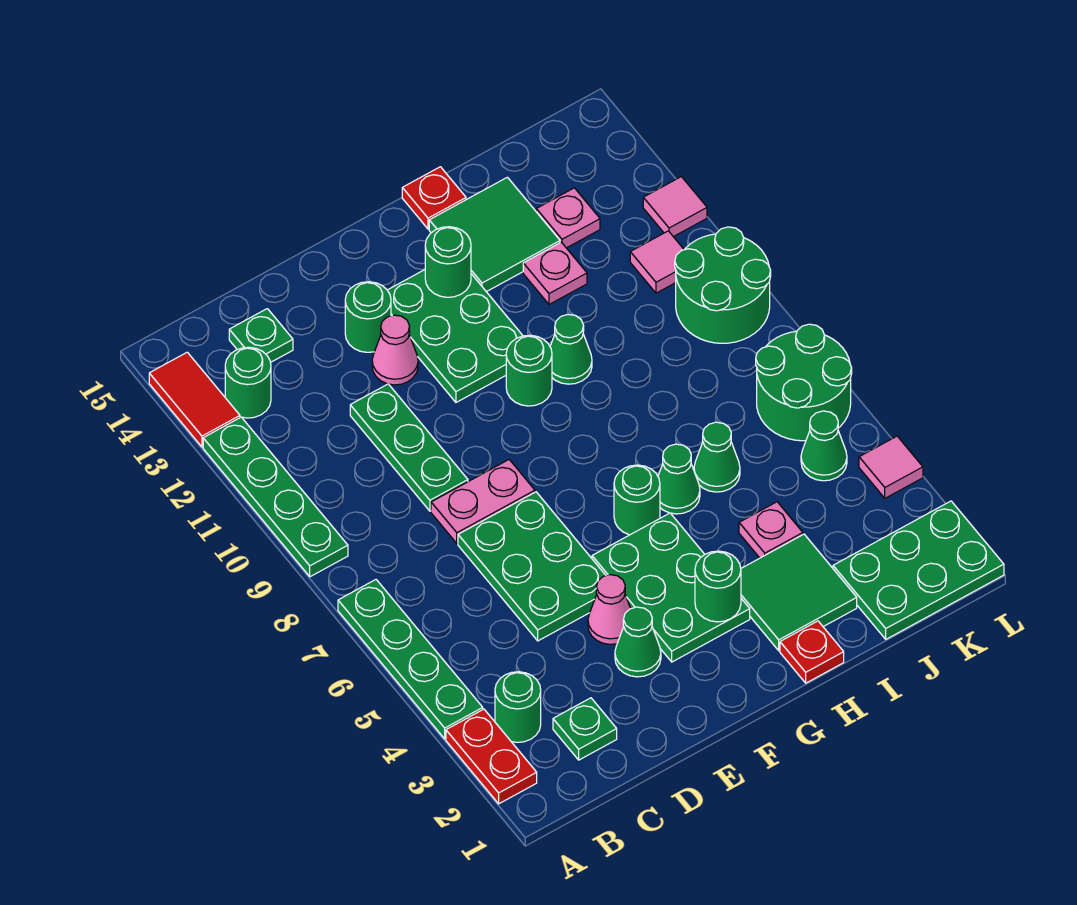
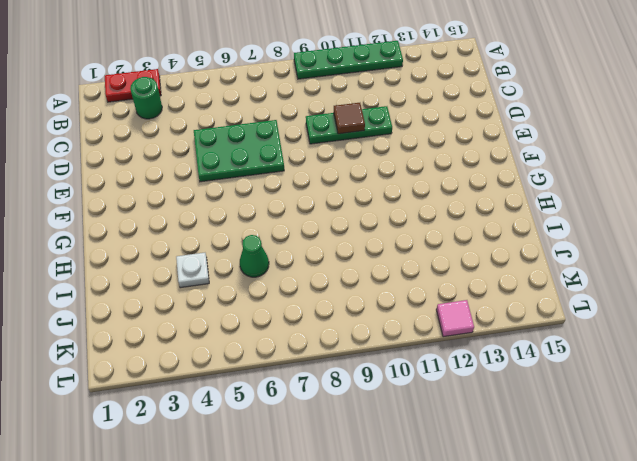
brown tile D10 level 2 -> none
white plate I4 level 1 -> pink plate I4 level 1
none -> green plate A4:A7 level 1
none -> red tile A13:A14 level 1
none -> green round brick B13 level 1
none -> green plate C2 level 1

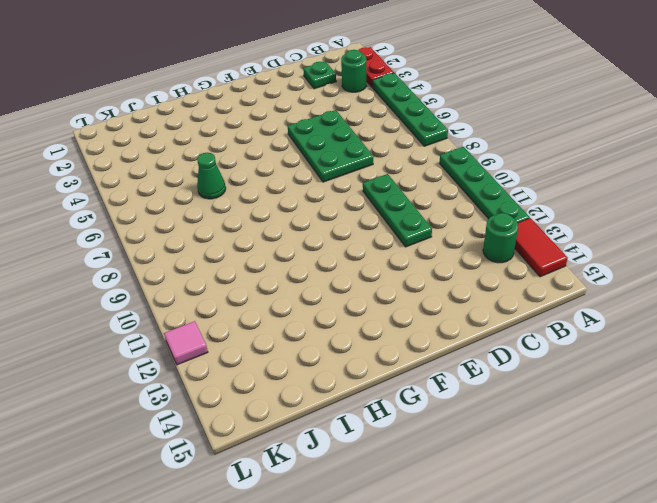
none -> green plate C14 level 1
none -> pink plate D8:E8 level 1
none -> green cone E3 level 1
none -> pink cone E4 level 1

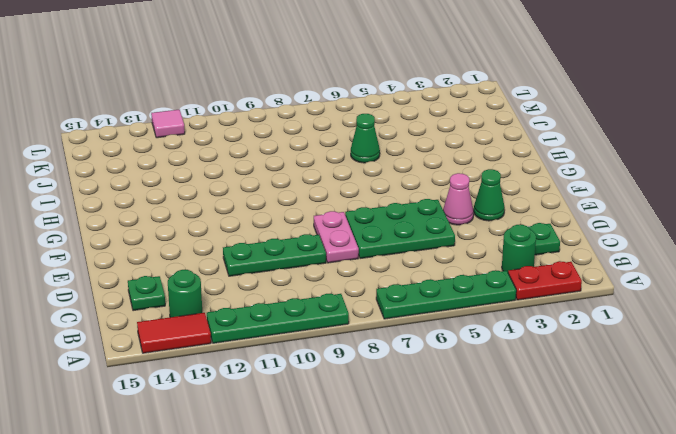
none -> pink cone E12 level 1
none -> green round brick E13 level 1
none -> green plate F3:G5 level 1
none -> green plate F11:G13 level 1

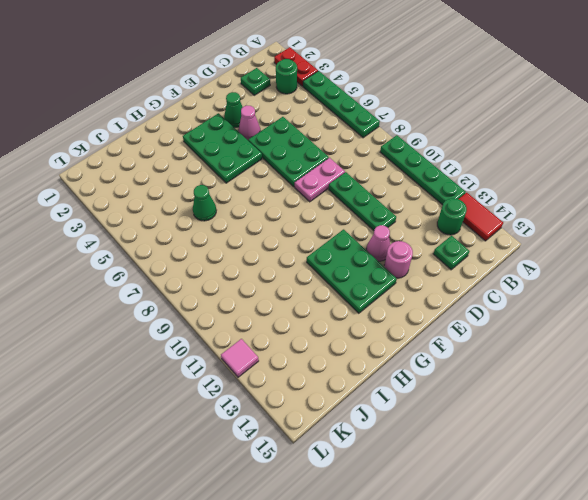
pink round brick E13 level 1 -> green round brick E13 level 1
none -> green round brick G6 level 1
none -> green round brick G10 level 1
none -> red plate H1 level 1
none -> green tile H2:I3 level 1

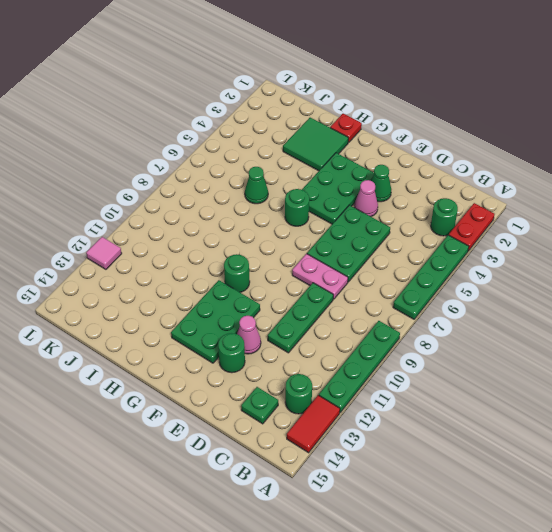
none -> green plate C2 level 1
none -> green cone H6 level 1
none -> green cone H10 level 1
none -> green tile H13:I14 level 1

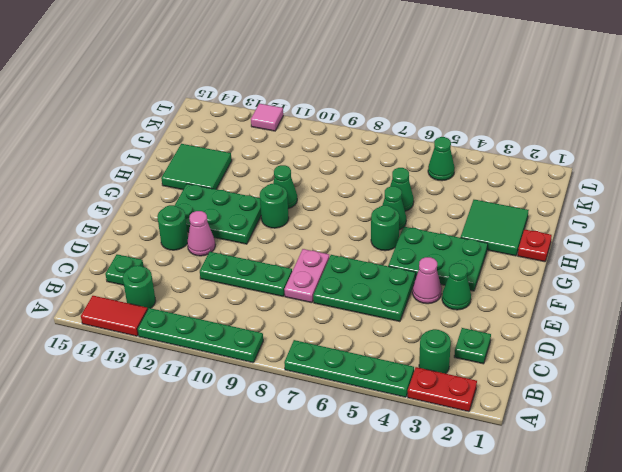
none -> red plate H15 level 1
none -> pink plate I4 level 1
none -> pink plate I12 level 1
none -> green plate J1:L2 level 1

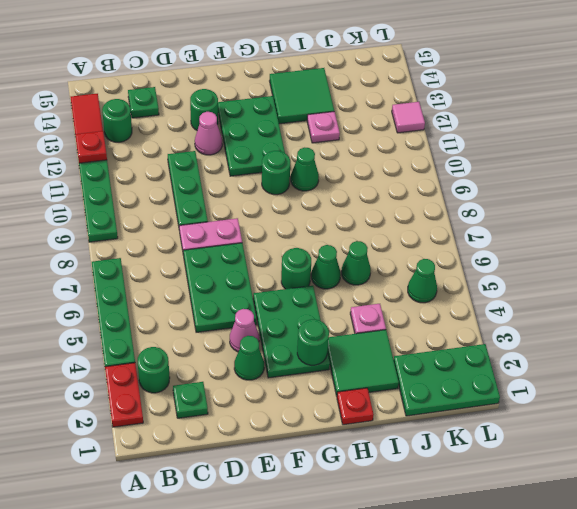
red plate A12 level 2 -> red plate H15 level 1
none -> pink plate J13 level 1
none -> green round brick K6:L7 level 1
none -> green round brick K9:L10 level 1
none -> pink tile K11 level 1

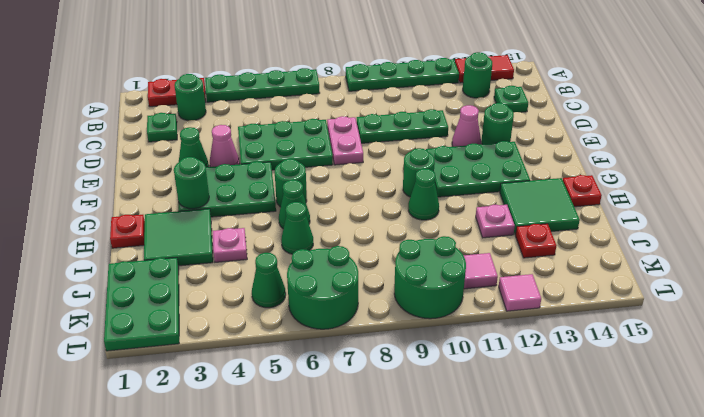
red plate J13 level 1 -> pink plate J13 level 1
none -> pink tile L4 level 1
none -> green round brick G13 level 2

